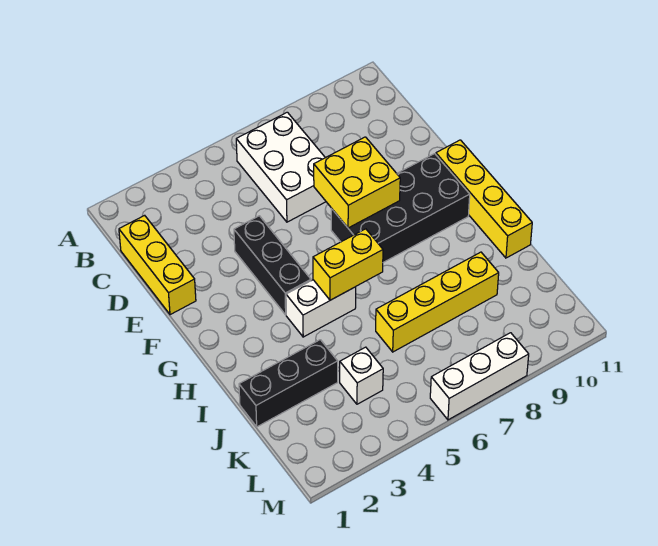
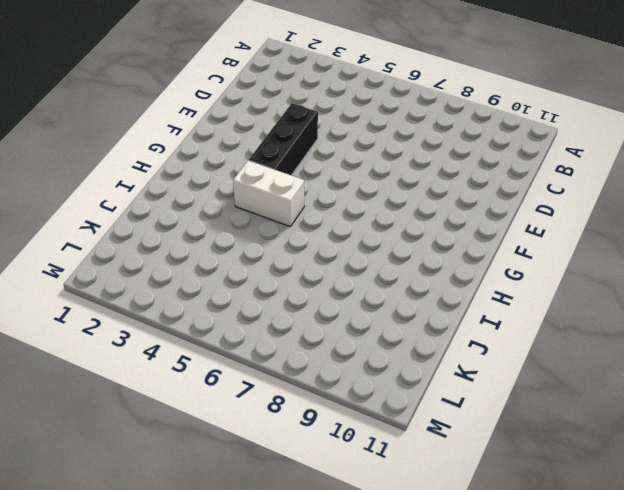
none -> white brick B6:D7 level 1
none -> yellow brick C1:E1 level 1
none -> black brick F7:G10 level 1

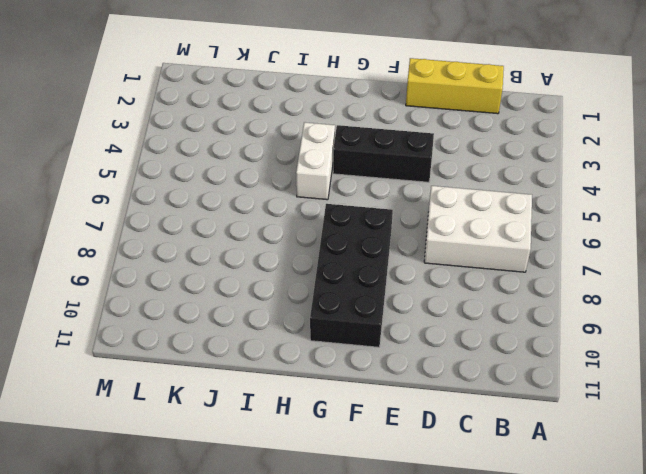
none -> yellow brick F11:I11 level 1
none -> black brick J1:J3 level 1
none -> yellow brick J6:J9 level 1

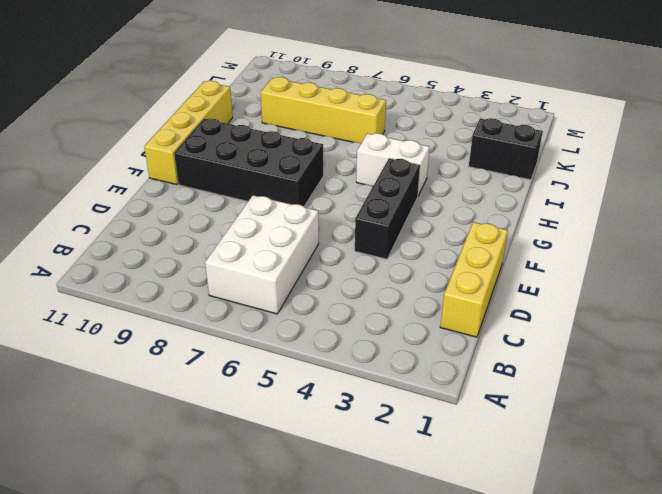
black brick J1:J2 level 1 -> black brick J1:J3 level 1
none -> white brick K4 level 1
none -> white brick M6:M8 level 1
none -> yellow brick E7:F8 level 2

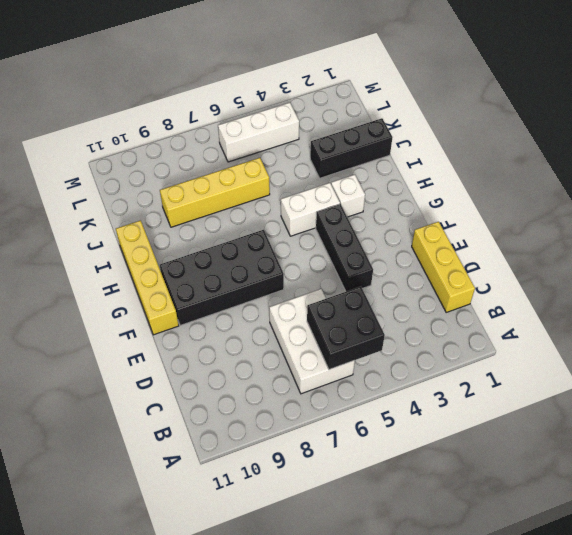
black brick B5:C6 level 2 -> none
white brick H3 level 1 -> white brick K4 level 1
white brick L4:L6 level 1 -> white brick M6:M8 level 1
none -> yellow brick E7:F8 level 2
none -> yellow brick H5:H6 level 2

